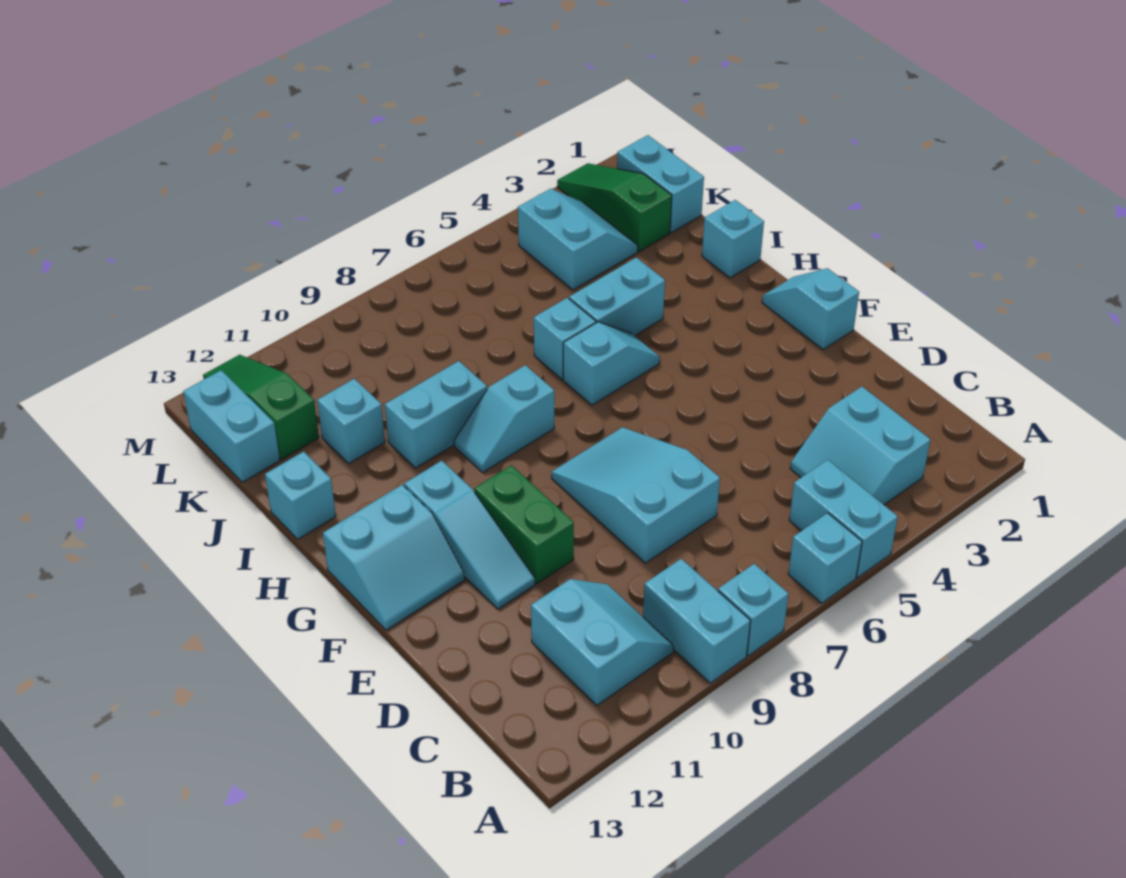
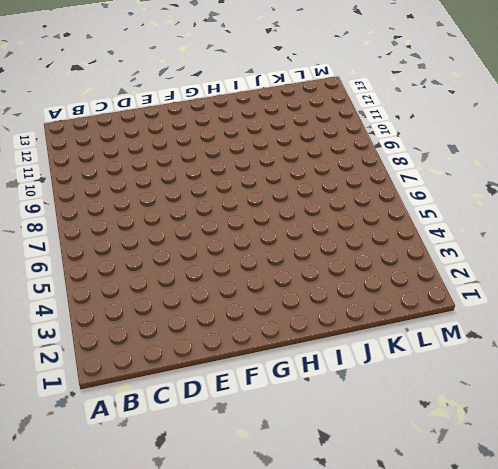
none -> cyan brick A5:B5 level 1
none -> cyan brick A6 level 1
none -> cyan brick A8 level 1

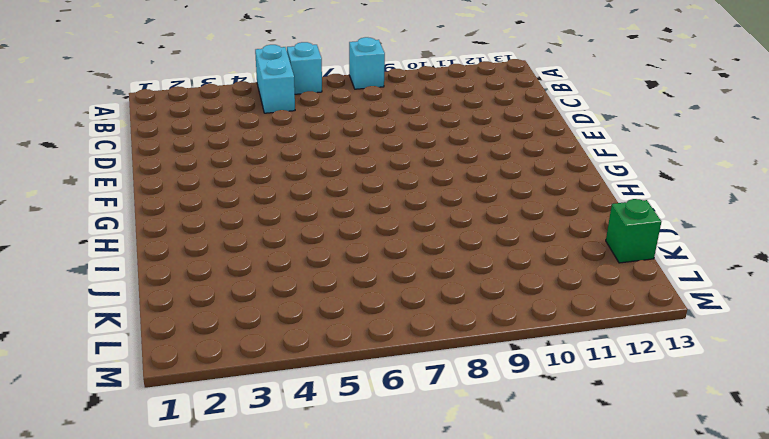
green brick K13 level 1 -> cyan brick K13:L13 level 1
none -> cyan brick A9:B9 level 1
none -> cyan slope B3:C4 level 1 top 3
none -> cyan slope B10:C11 level 1 top 11

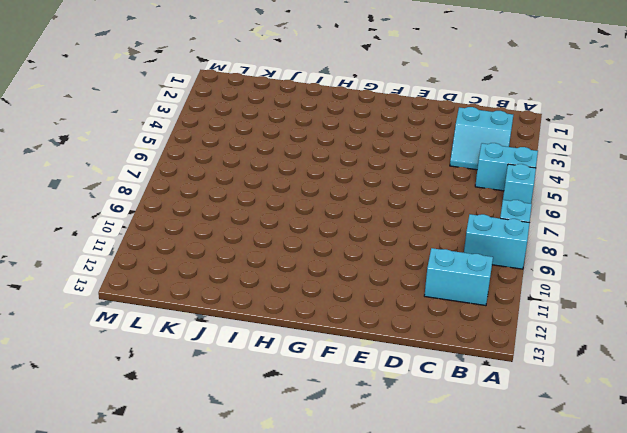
none -> cyan slope D7:F8 level 1 top D
none -> green brick E10:F10 level 1
none -> cyan slope E11:G11 level 1 top G

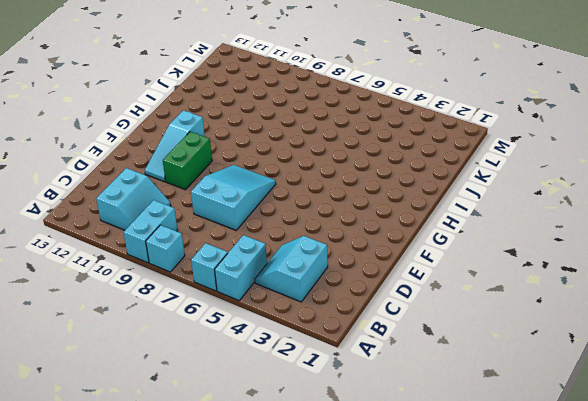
none -> cyan slope F1:G1 level 1 top F
none -> cyan slope F12:G13 level 1 top G
none -> cyan slope H5:H6 level 1 top 6

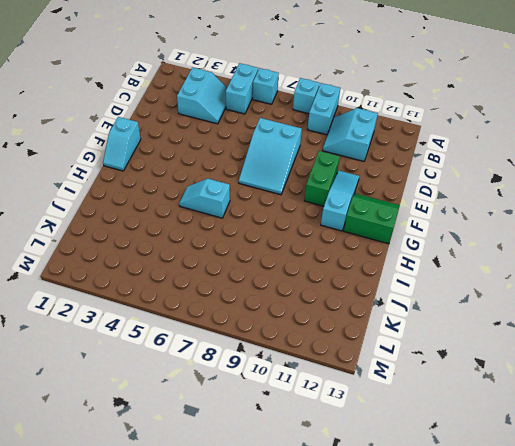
green slope F12:G13 level 1 top G -> cyan slope F12:G13 level 1 top G
none -> cyan slope H8:H9 level 1 top 8
none -> cyan brick I1 level 1
none -> cyan brick I4:I5 level 1

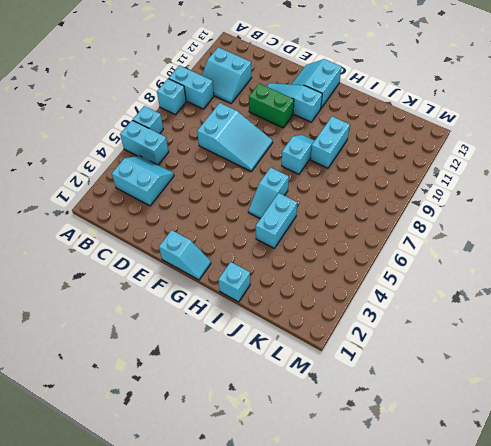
none -> cyan brick I6 level 1
none -> cyan brick I13 level 1
none -> cyan brick J11 level 1

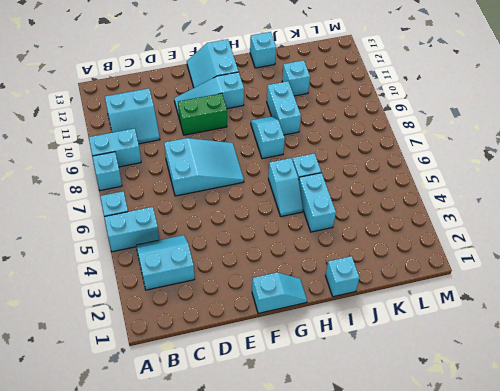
none -> cyan brick K1:L1 level 1
none -> green slope K2:M2 level 1 top K
none -> cyan slope K3:L4 level 1 top 4

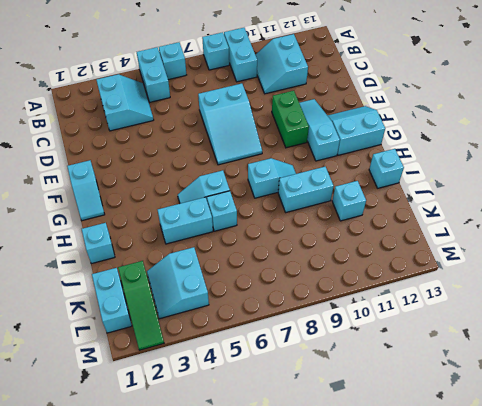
none -> green slope K12:M12 level 1 top K
none -> cyan brick K13:L13 level 1

